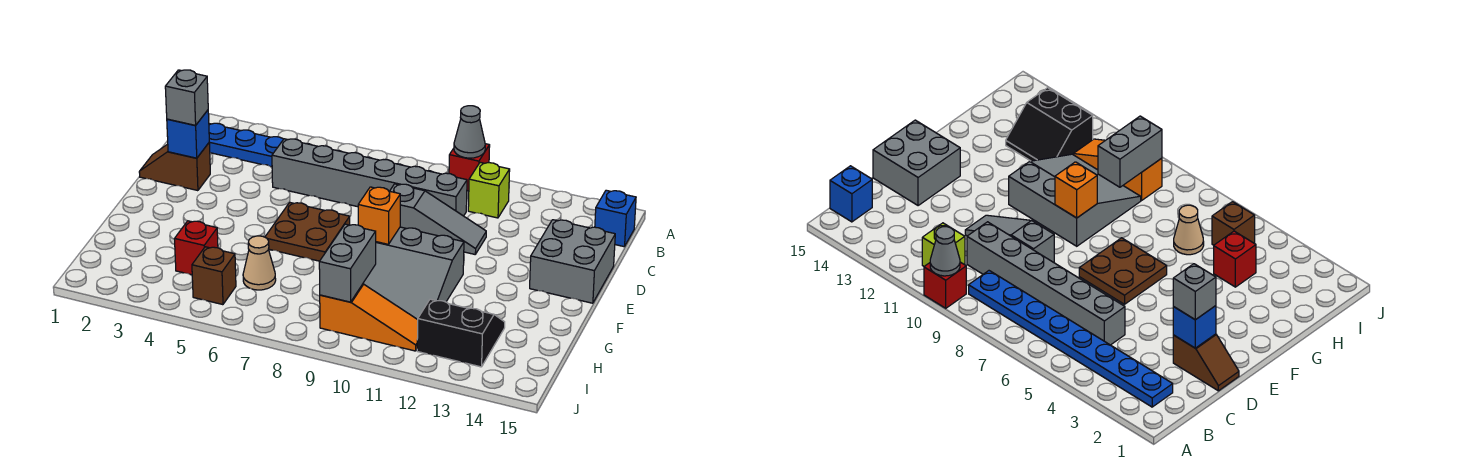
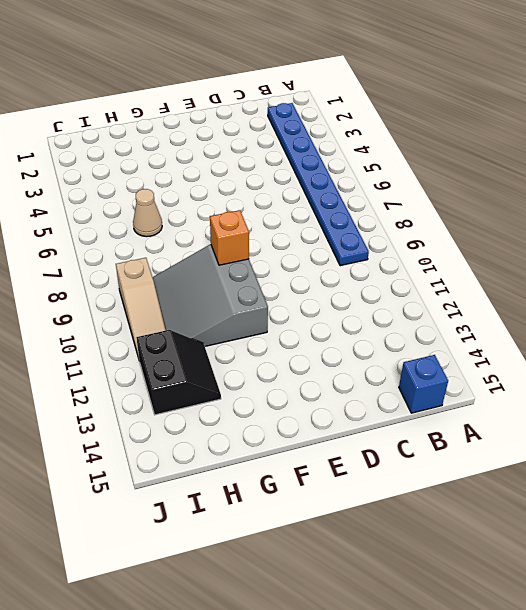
tan slope I9:I11 level 1 top 9 -> orange slope I9:I11 level 1 top 9
none -> red brick A10 level 1
none -> lime brick B11 level 1
none -> grey brick C5:C10 level 1

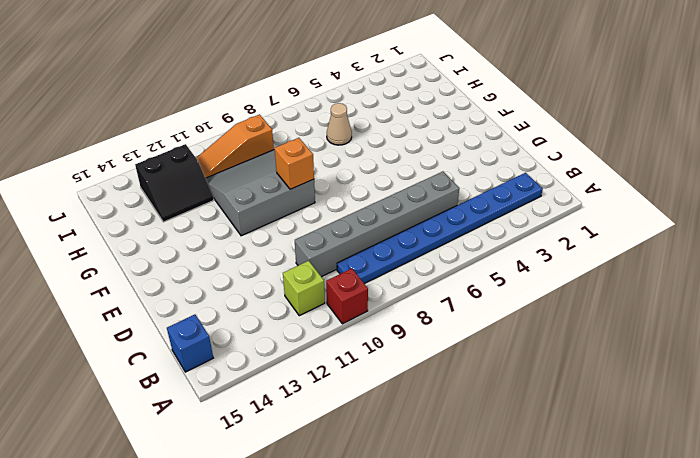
none -> brown slope D1:D2 level 1 top 2
none -> grey slope D9:D11 level 1 top 9
none -> grey brick D14:E15 level 1

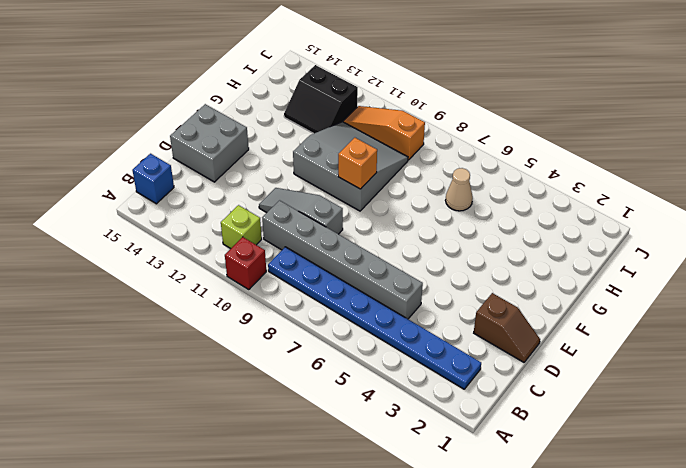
none -> brown plate E6:F7 level 1
none -> red brick H4 level 1
none -> brown brick I5 level 1

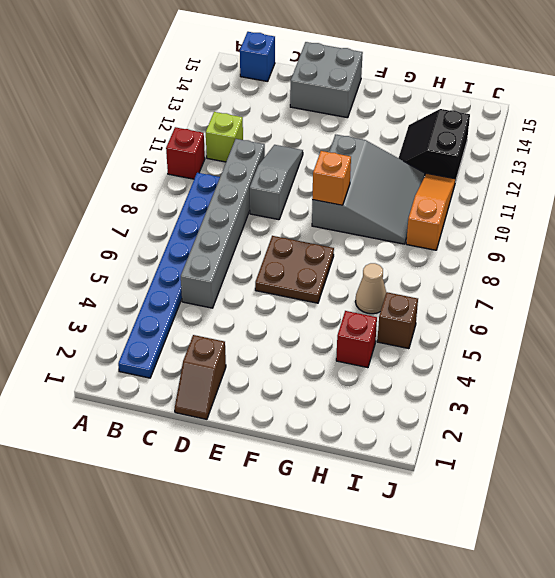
none -> grey cone A10 level 2
none -> blue brick D2 level 2
none -> grey brick H9:I9 level 2

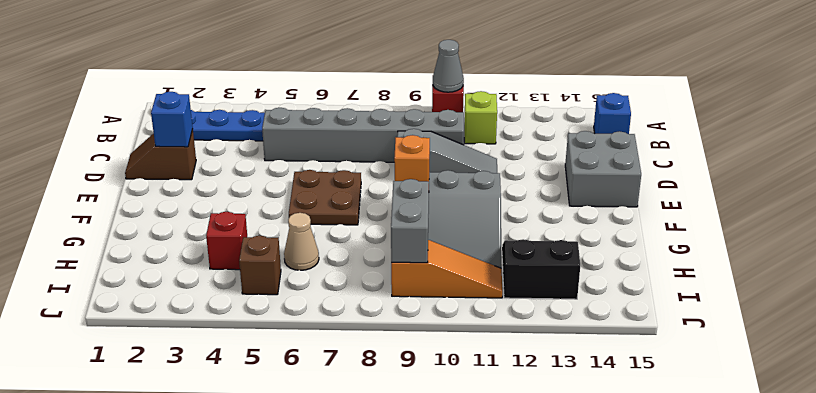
none -> grey brick D2 level 3

